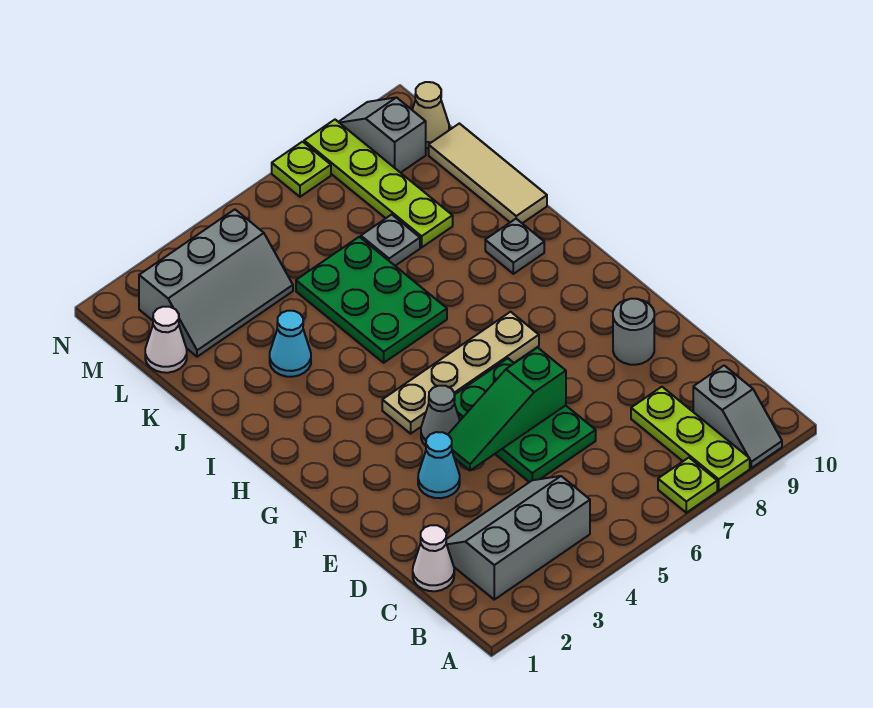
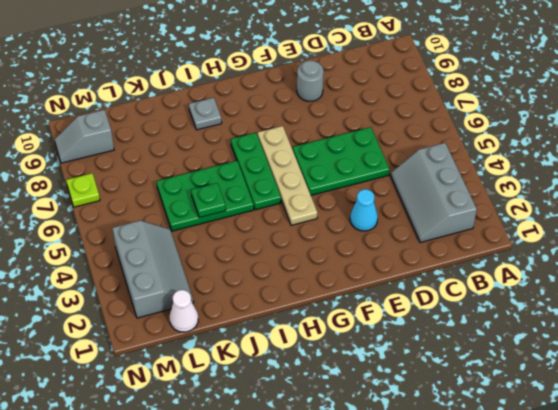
green plate H5:H7 level 1 -> none
green plate J5 level 2 -> none
none -> lime plate A7 level 1
none -> lime plate A8:C8 level 1
none -> grey slope A9:B9 level 1 top B

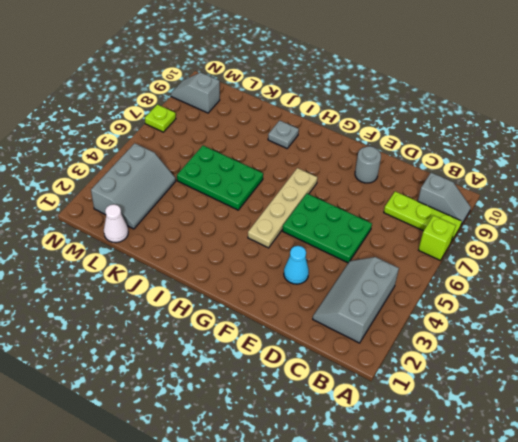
lime brick A7 level 1 -> lime plate A7 level 1
none -> white cone C1 level 1
none -> grey cone F4 level 1
none -> cyan cone J3 level 1

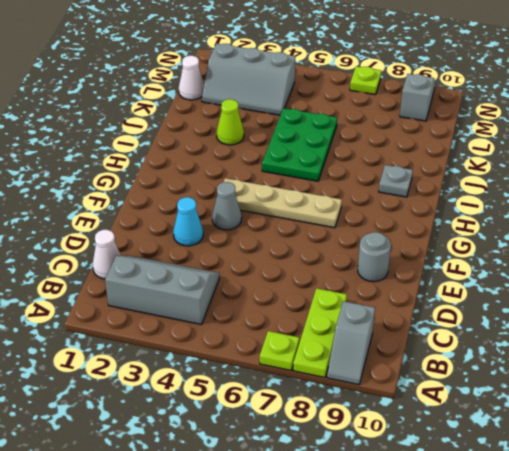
lime cone J3 level 1 -> cyan cone J3 level 1
none -> green plate D5:F6 level 1
none -> tan tile J10:L10 level 1
none -> grey plate K7 level 1

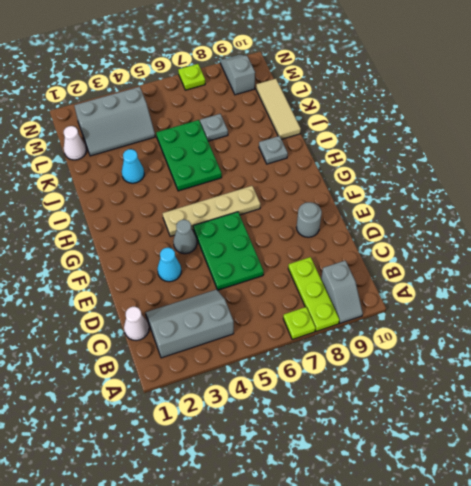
none -> lime plate K8:N8 level 1
none -> tan cone M10 level 1
none -> green slope E4:E6 level 2 top 6

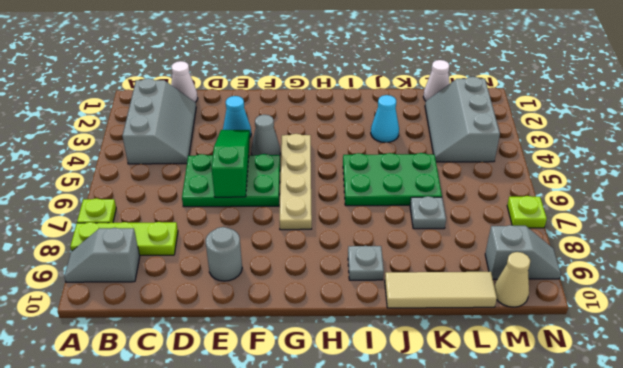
none -> lime plate K8:N8 level 1

